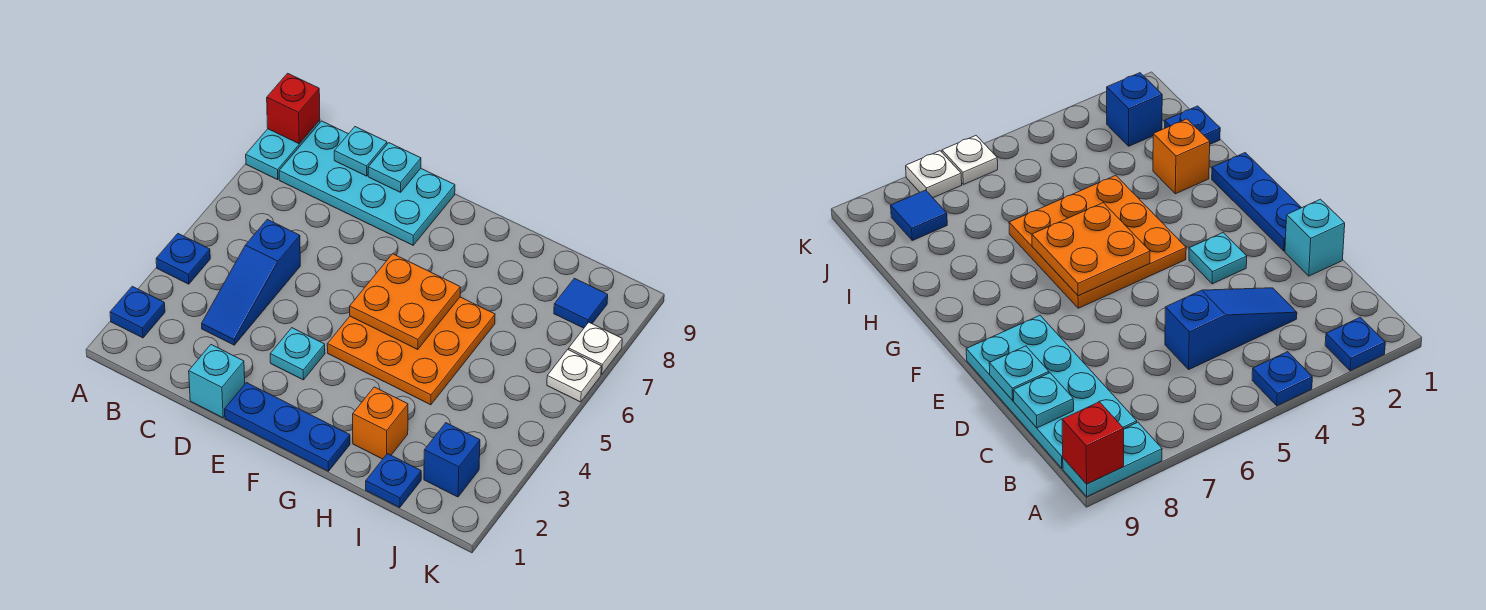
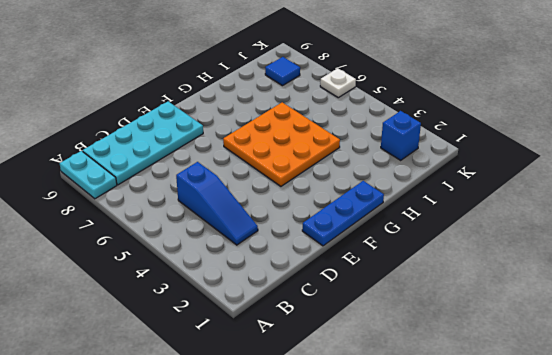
none -> blue plate A2 level 1
none -> blue plate A4 level 1
none -> cyan brick D1 level 1

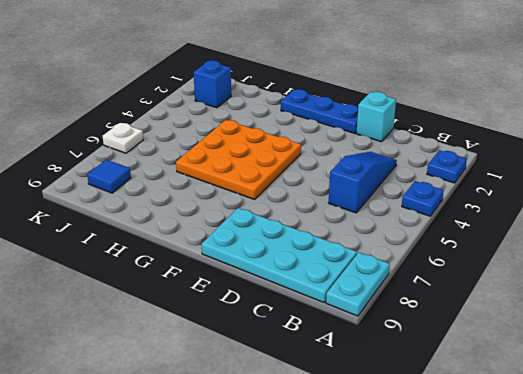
none -> cyan plate E3 level 1
none -> orange brick H2 level 1
none -> blue plate I1 level 1

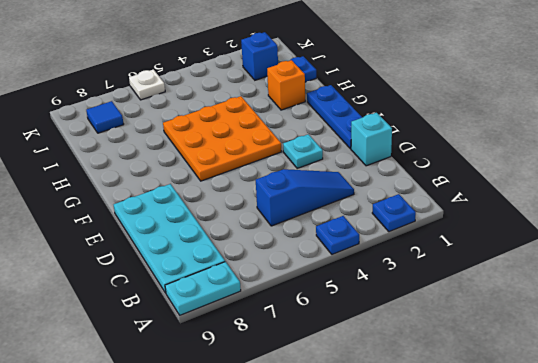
none -> white plate K7 level 1
none -> red brick A9 level 2
none -> cyan plate C9 level 2

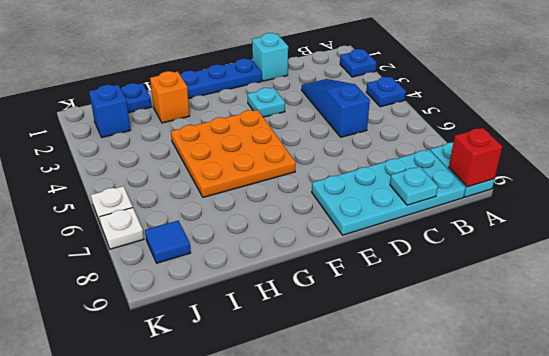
none -> cyan plate D9 level 2
none -> orange plate F5:G6 level 2

